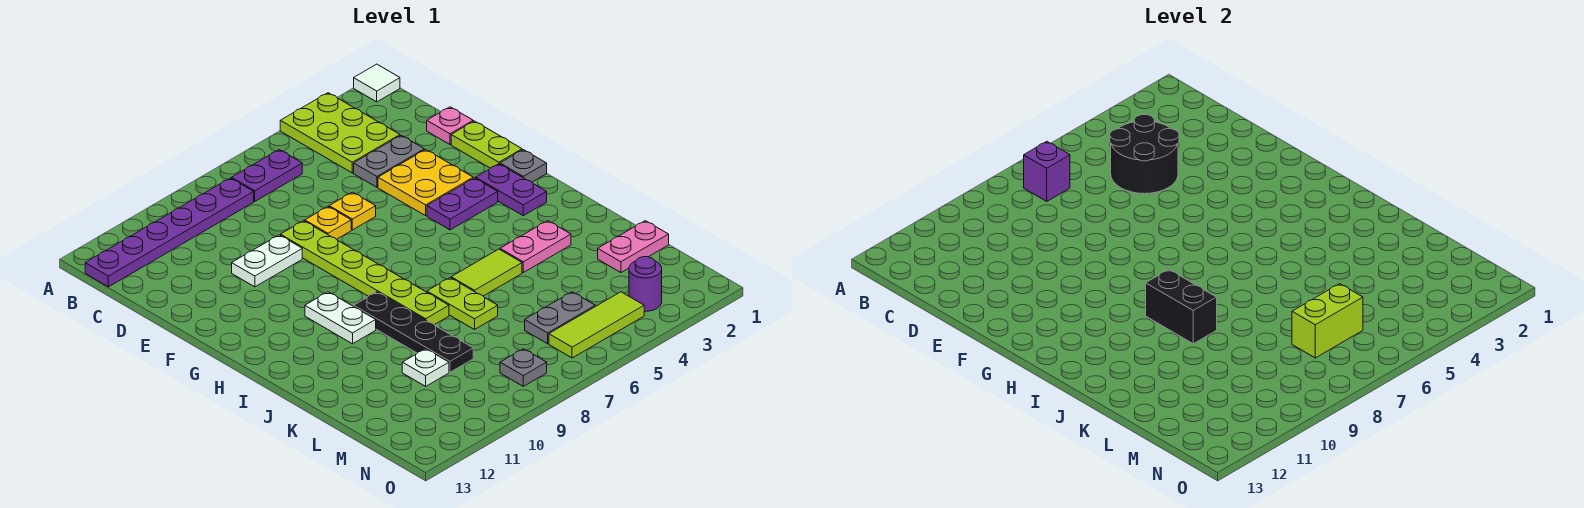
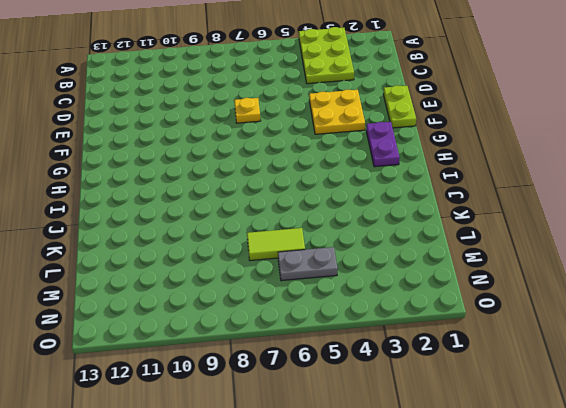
lime tile L6:L7 level 1 -> lime tile J5:J6 level 1
none -> white tile A1 level 1
none -> purple plate B6:B7 level 1
none -> purple plate B8:B13 level 1
none -> pink plate D1 level 1

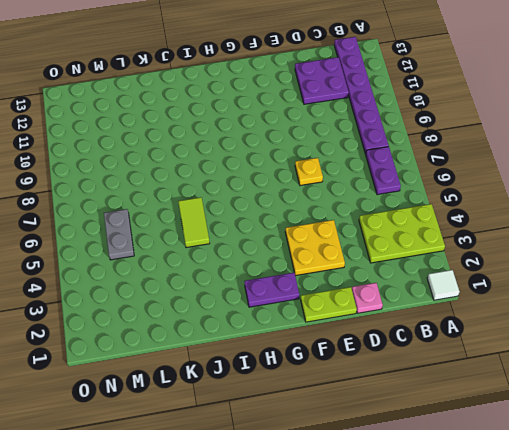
purple plate C11:D12 level 1 -> none
none -> grey plate D3:D4 level 1
none -> yellow plate E6 level 1
none -> lime plate E8:J8 level 1
none -> white plate E9:E10 level 1

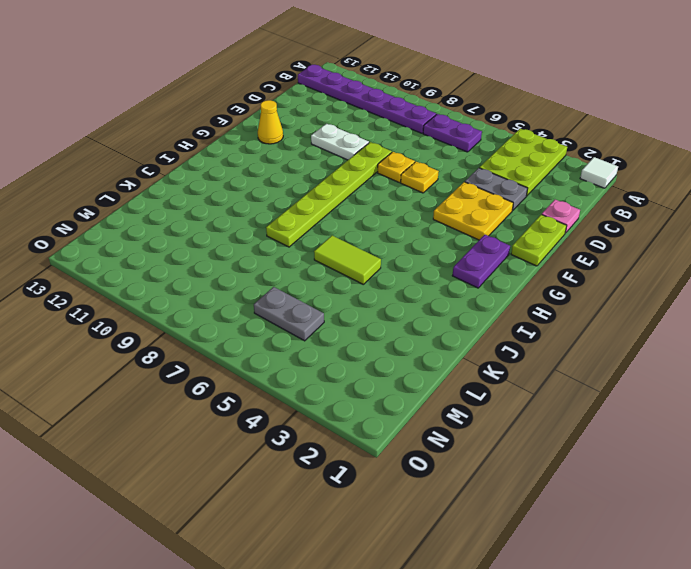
yellow cone F12 level 1 -> none
none -> grey plate G1 level 1
none -> purple plate G3:G4 level 1
none -> white plate H10:I10 level 1
none -> black plate I9:L9 level 1

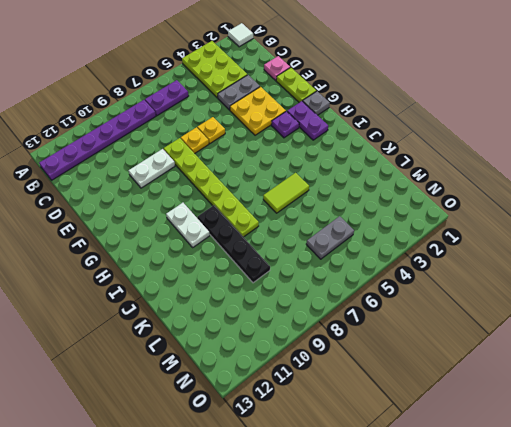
purple plate G3 level 1 -> purple plate G3:G4 level 1
none -> pink plate J3:J4 level 1
none -> lime plate J7:K7 level 1
none -> pink plate L1:L2 level 1
none -> white plate L10 level 1

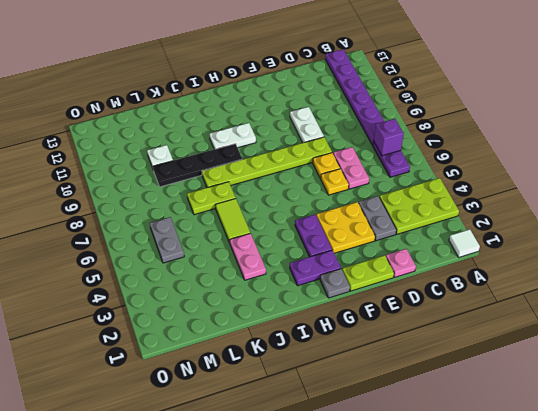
pink plate D6:D7 level 1 -> pink plate L1:L2 level 1
none -> purple round brick N3 level 1
none -> lime tile N4:N6 level 1
none -> grey plate N8 level 1
none -> black round brick C4:D5 level 2

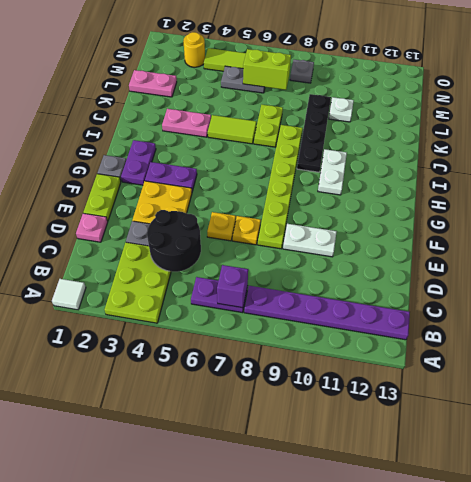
yellow round brick N3 level 1 -> purple round brick N3 level 1
none -> black brick I9:J9 level 2

